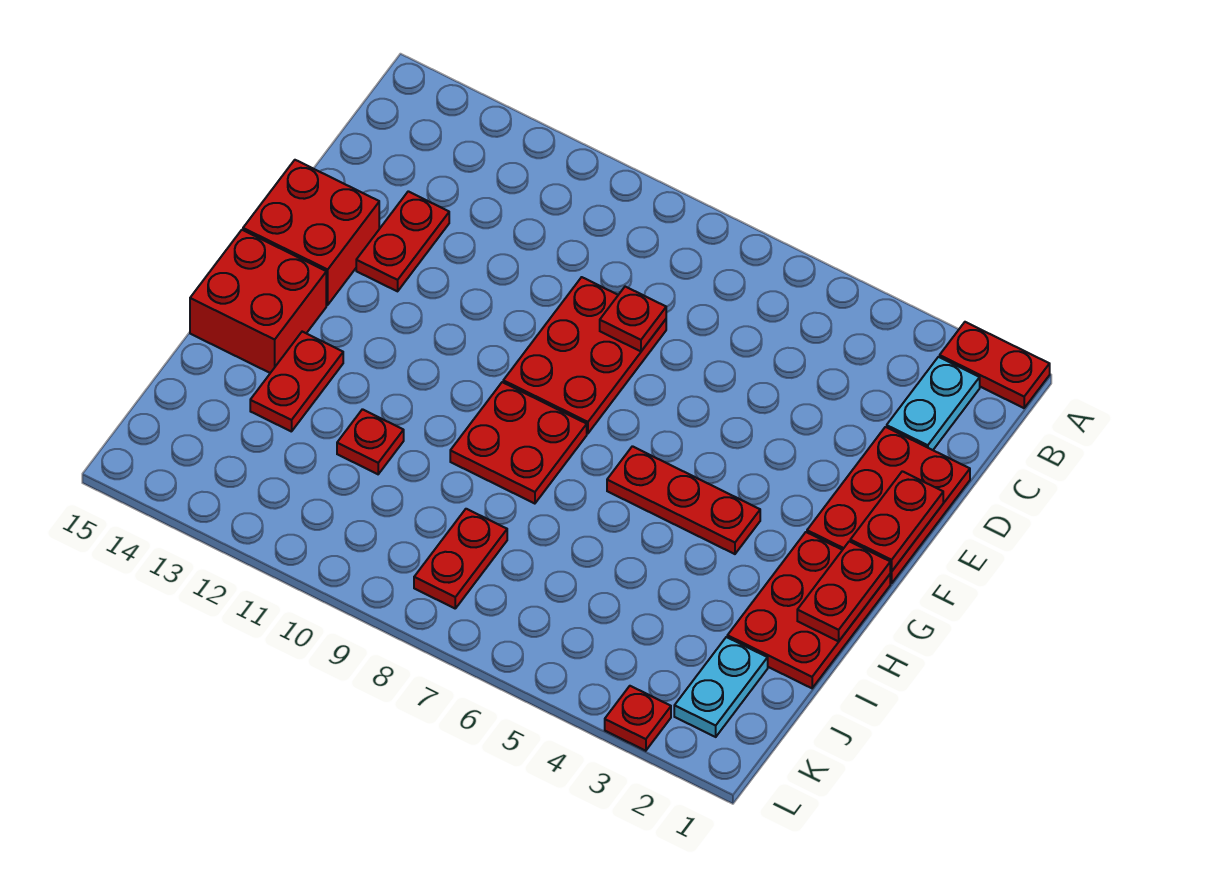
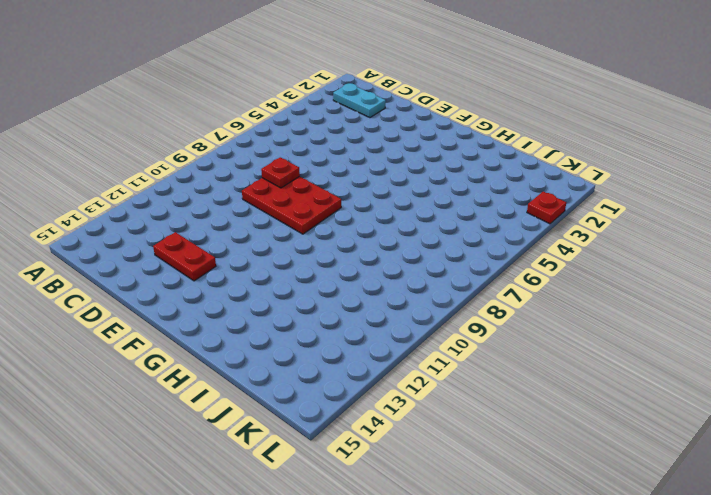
none -> red plate A1:A2 level 1
none -> red plate D1:F2 level 1
none -> red brick E14:F15 level 1

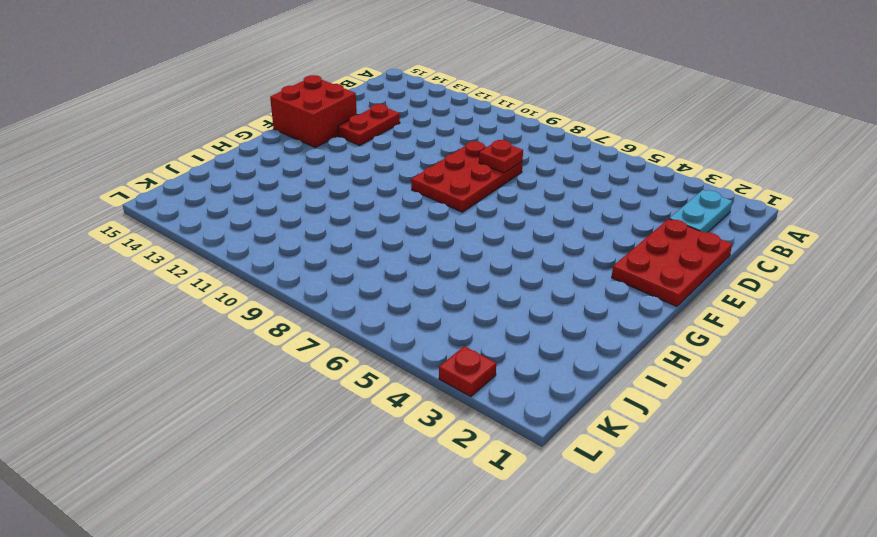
none -> red plate A1:A2 level 1
none -> red plate G1:I2 level 1
none -> red plate G4:G6 level 1

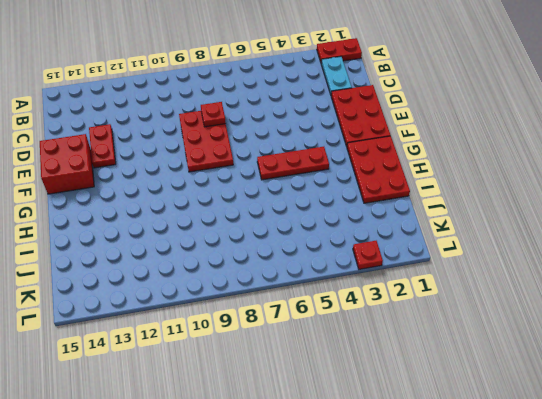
none -> red plate G8:H9 level 1
none -> red brick G14:H15 level 1
none -> red plate H13:I13 level 1

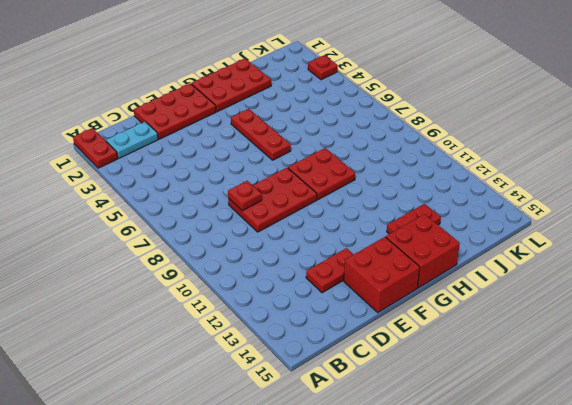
none -> red plate I11 level 1
none -> cyan plate J2:K2 level 1
none -> red plate J8:K8 level 1

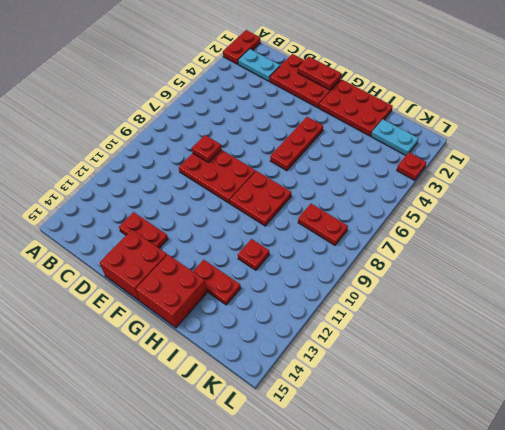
none -> red plate G1:H1 level 2

